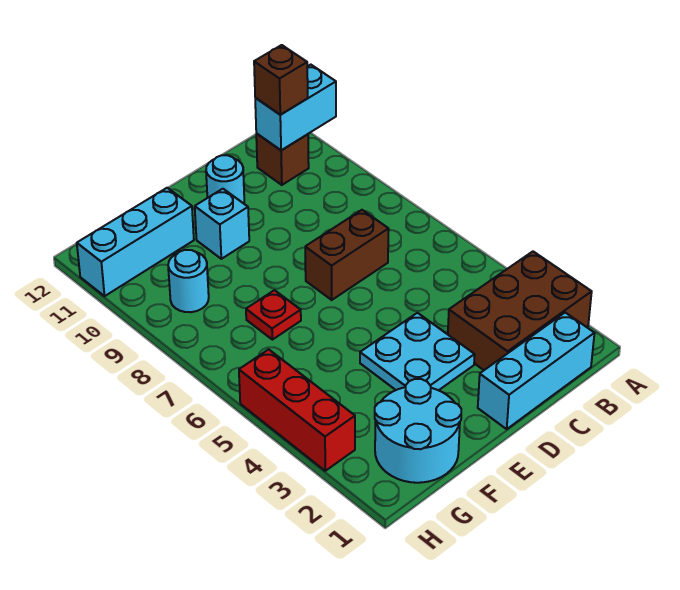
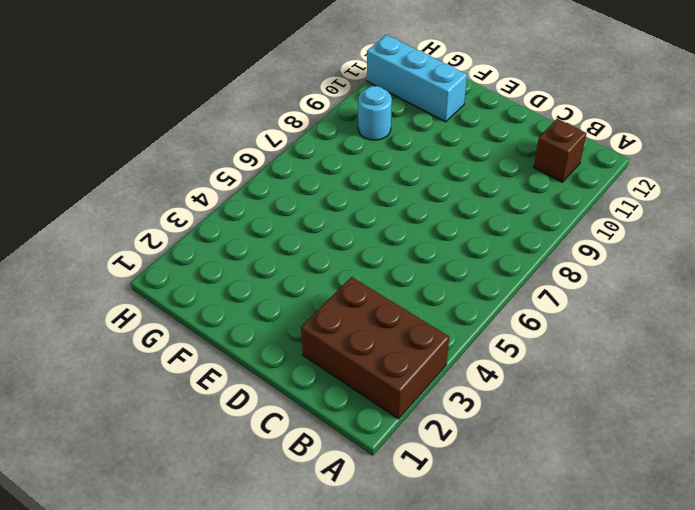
none -> cyan brick B1:D1 level 1
none -> brown brick C7:D7 level 1
none -> cyan plate D3:E4 level 1

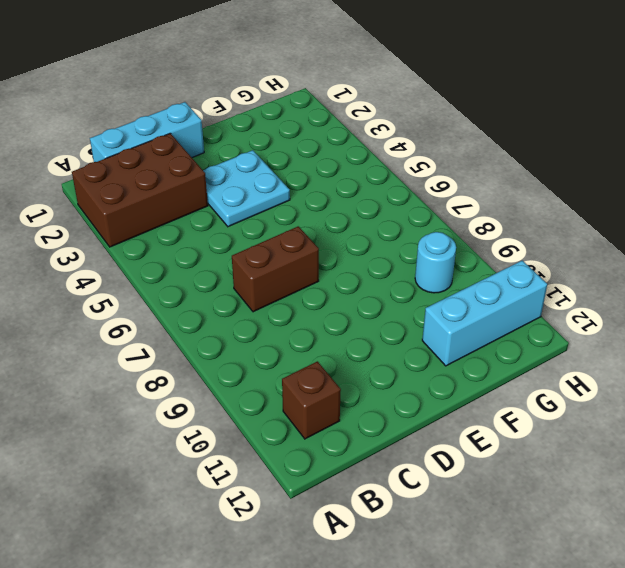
none -> cyan round brick D11 level 1
none -> cyan brick E10 level 1
none -> cyan round brick F1:G2 level 1

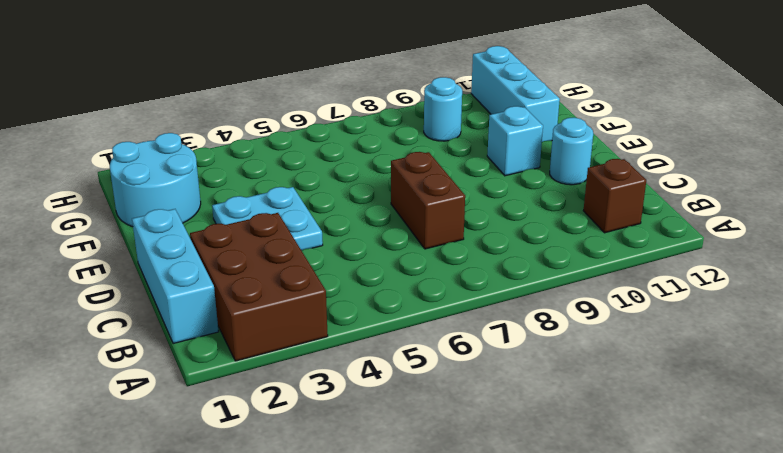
none -> red plate F7 level 1
none -> red brick H3:H5 level 1
none -> cyan brick A11:B11 level 2

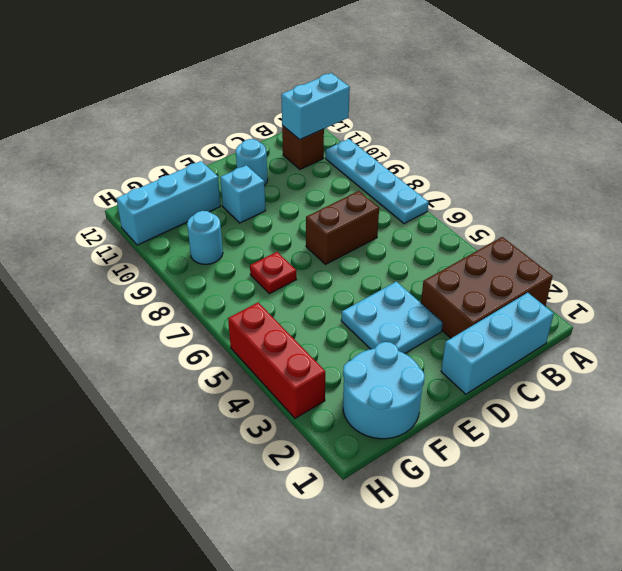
cyan plate A7:A10 level 1 -> none
none -> brown brick B11 level 3

